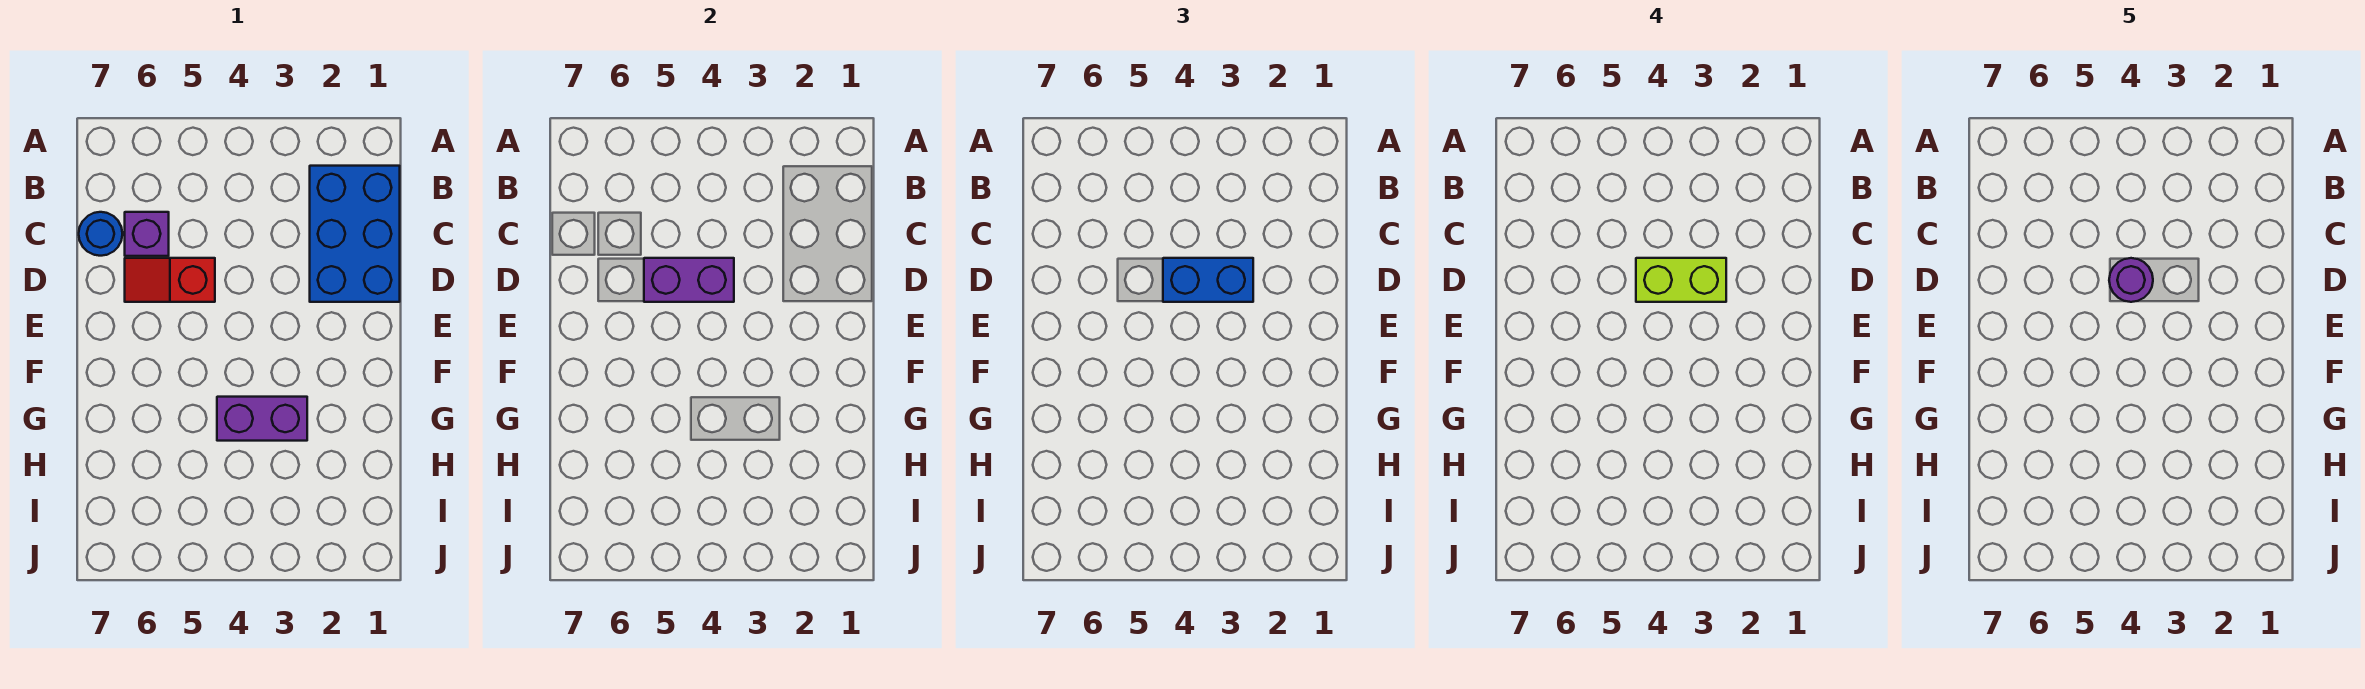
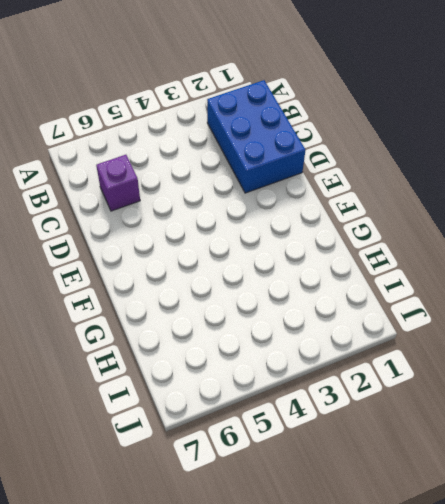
none -> blue round brick C7 level 1
none -> red slope D5:D6 level 1 top 5

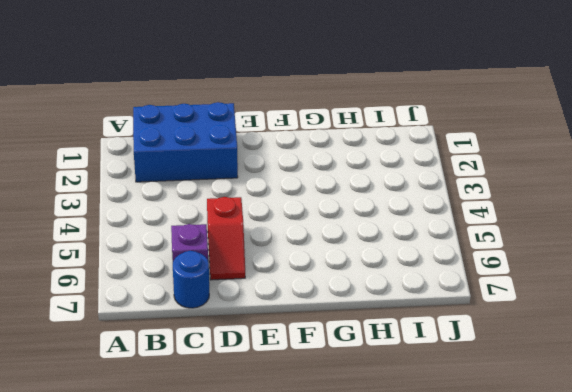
none -> purple brick G3:G4 level 1
none -> purple brick D4:D5 level 2

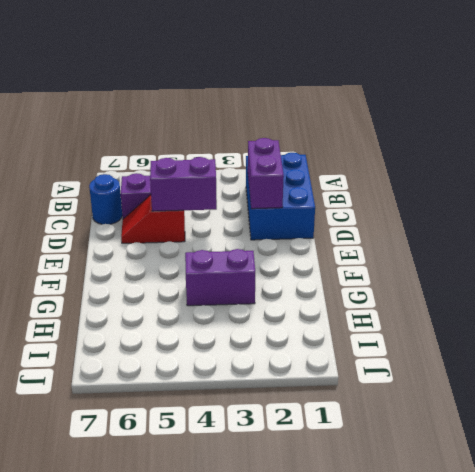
purple brick C2:D2 level 2 -> none
none -> blue brick D3:D4 level 3
none -> lime brick D3:D4 level 4

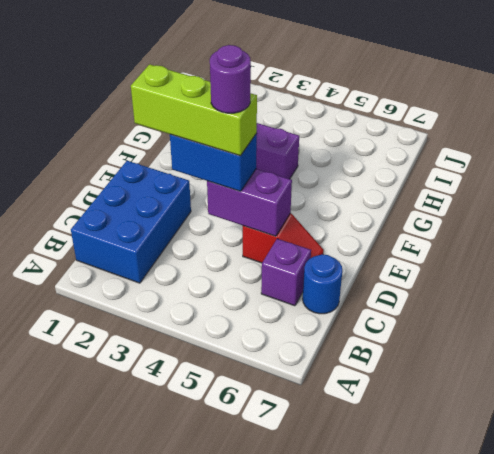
lime brick D2:D4 level 4 -> lime brick D3:D4 level 4

